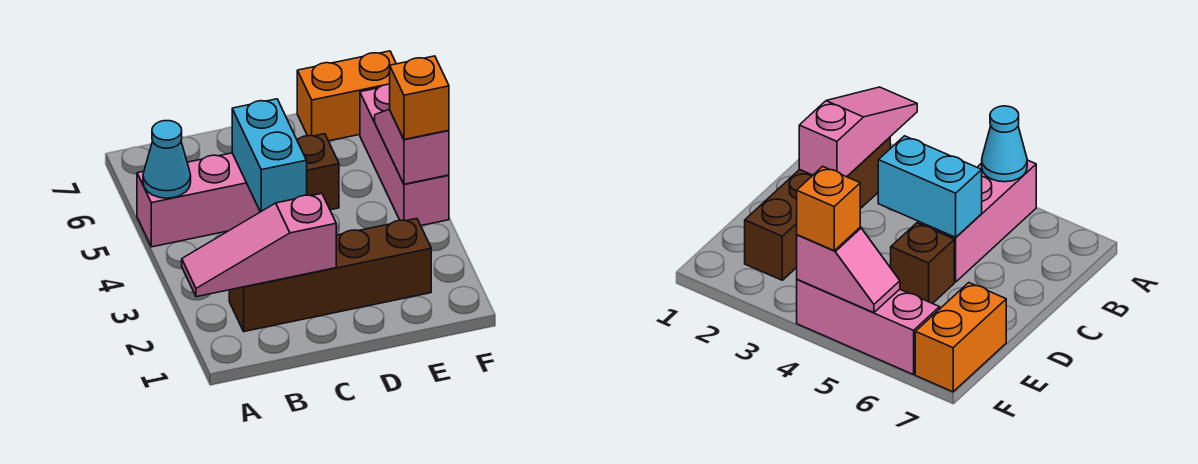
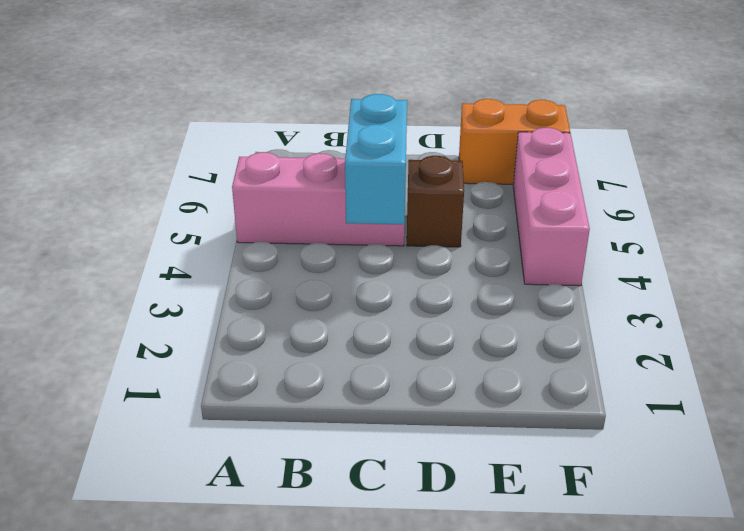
none -> brown brick B2:E2 level 1
none -> pink slope A2:C2 level 2 top C

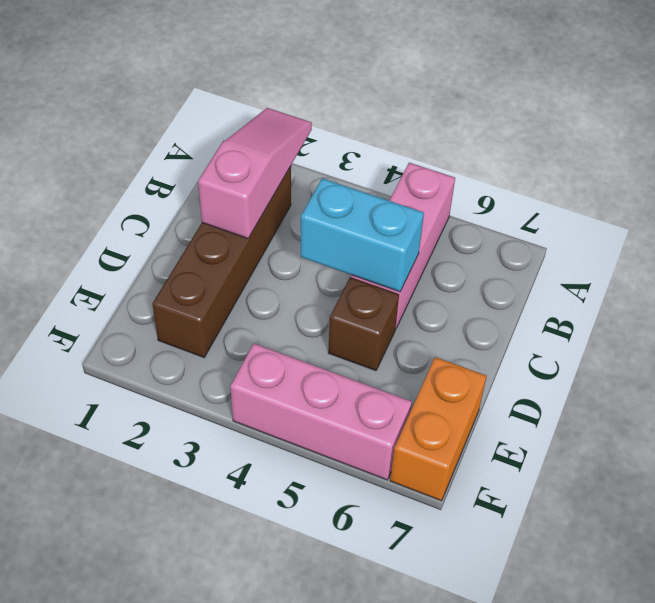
none -> cyan cone A5 level 2
none -> pink slope F4:F5 level 2 top 4

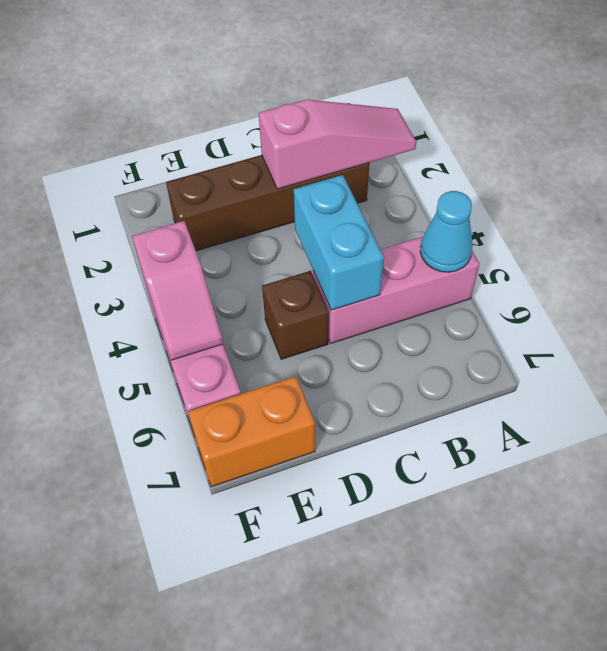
none -> orange brick F4 level 3

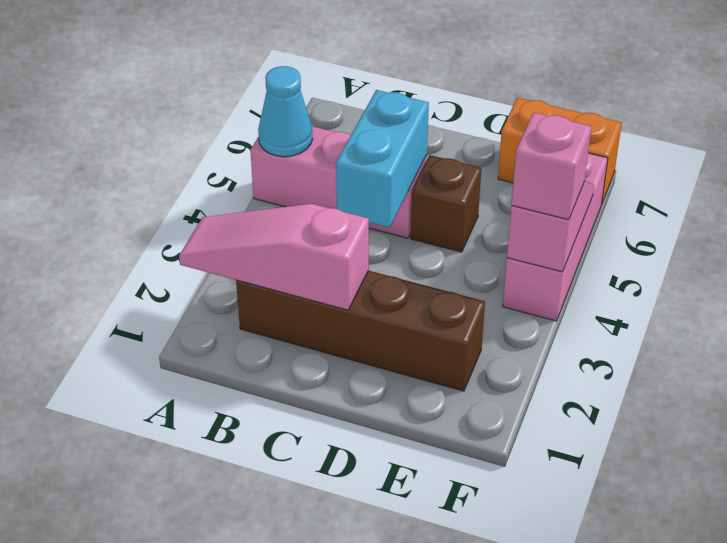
pink brick F4 level 3 -> orange brick F4 level 3

